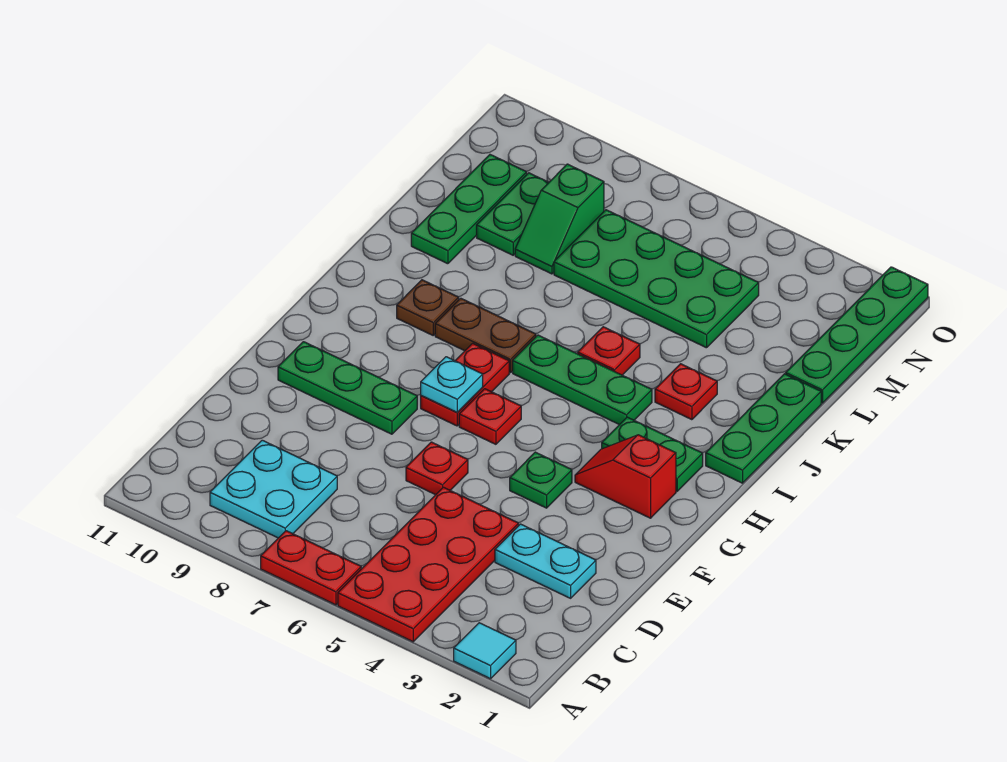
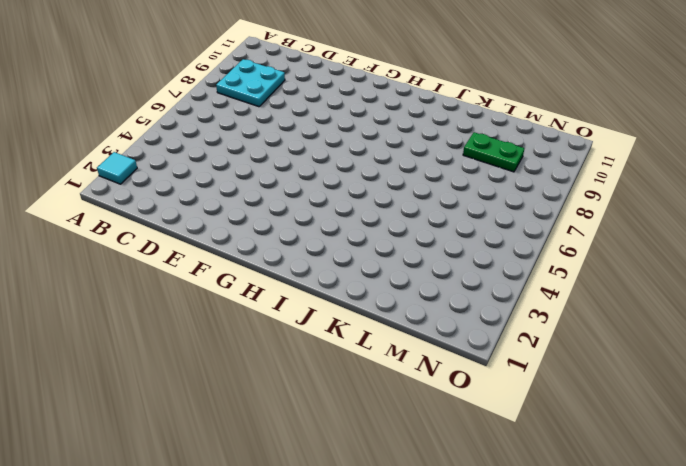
none -> red plate A4:D5 level 1
none -> red plate A6:A7 level 1
none -> cyan plate D2:D3 level 1

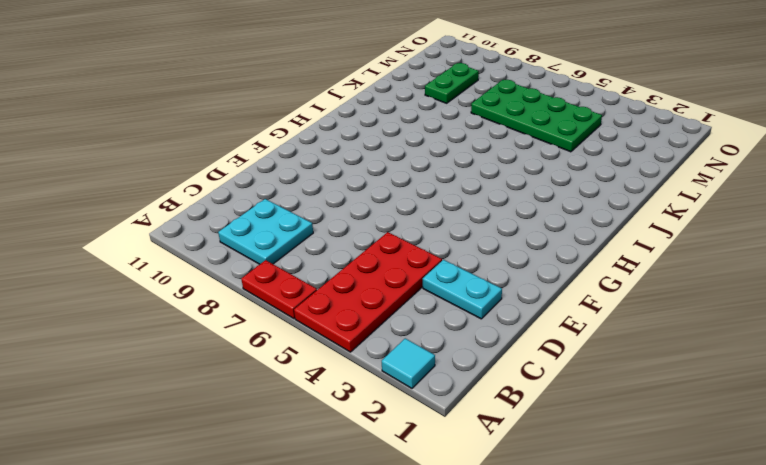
none -> red plate E6 level 1
none -> green plate F4 level 1
none -> green plate F8:F10 level 1

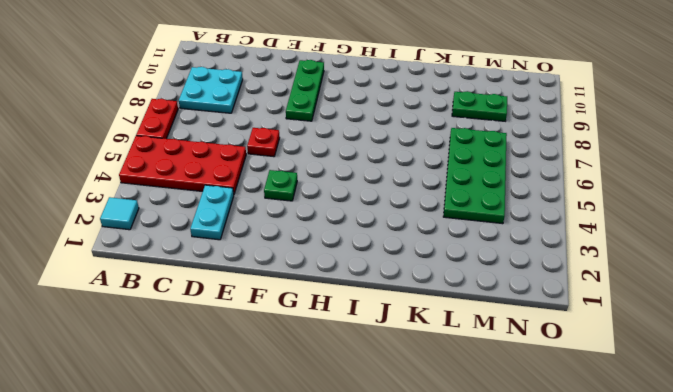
none -> red slope G2:G3 level 1 top 2
none -> red plate G6 level 1
none -> red plate G7:H7 level 1

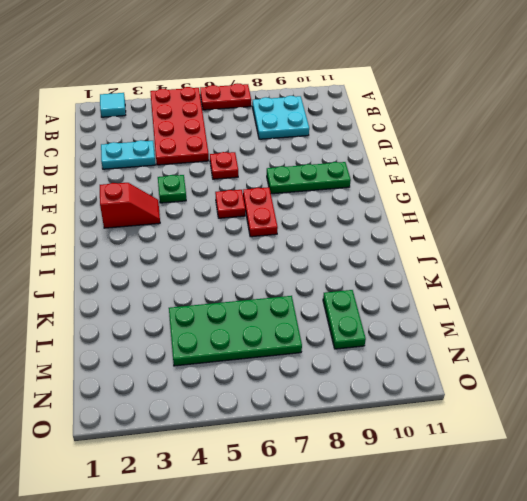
none -> green plate H2:H3 level 1
none -> green plate I1:K1 level 1
none -> green plate I4:I6 level 1

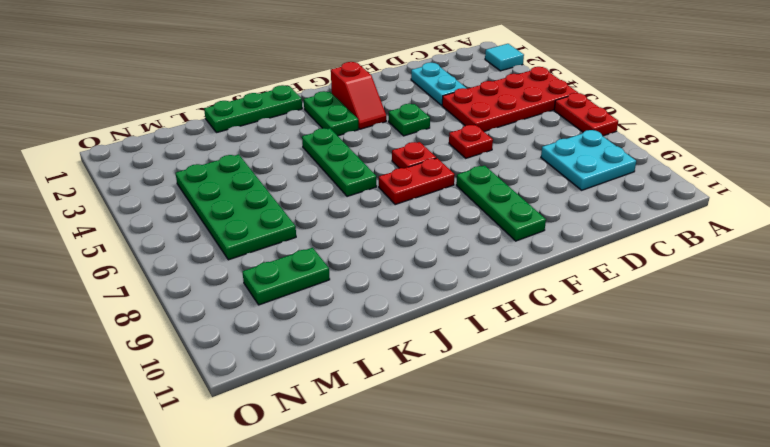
none -> brown plate I7:I8 level 1
none -> brown plate I9 level 1
none -> red plate J3 level 1

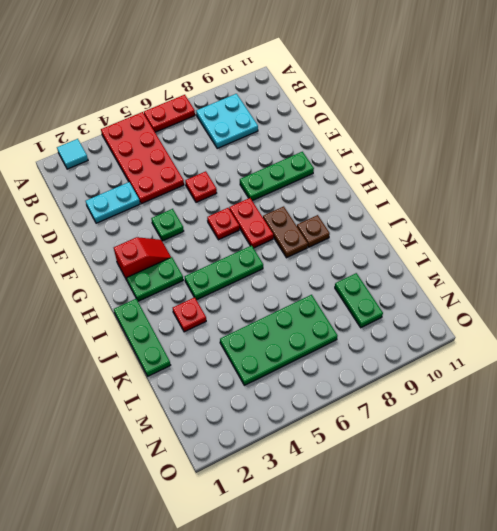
brown plate H8:I8 level 1 -> brown plate I7:I8 level 1
none -> red plate J5 level 1
none -> green plate K10:M10 level 1
none -> green plate L1:O1 level 1

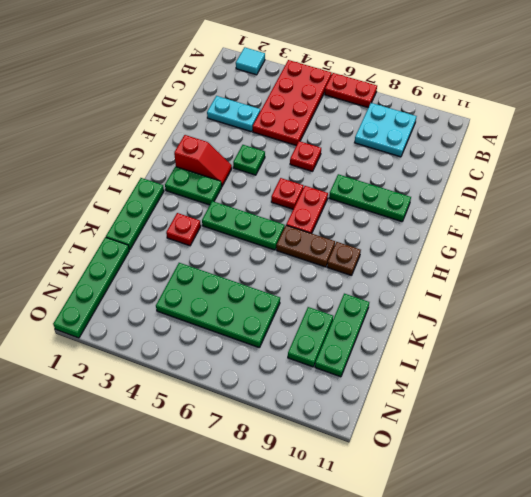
none -> red plate J5 level 1
none -> green slope L8:M8 level 1 top M
none -> cyan plate G7 level 2

